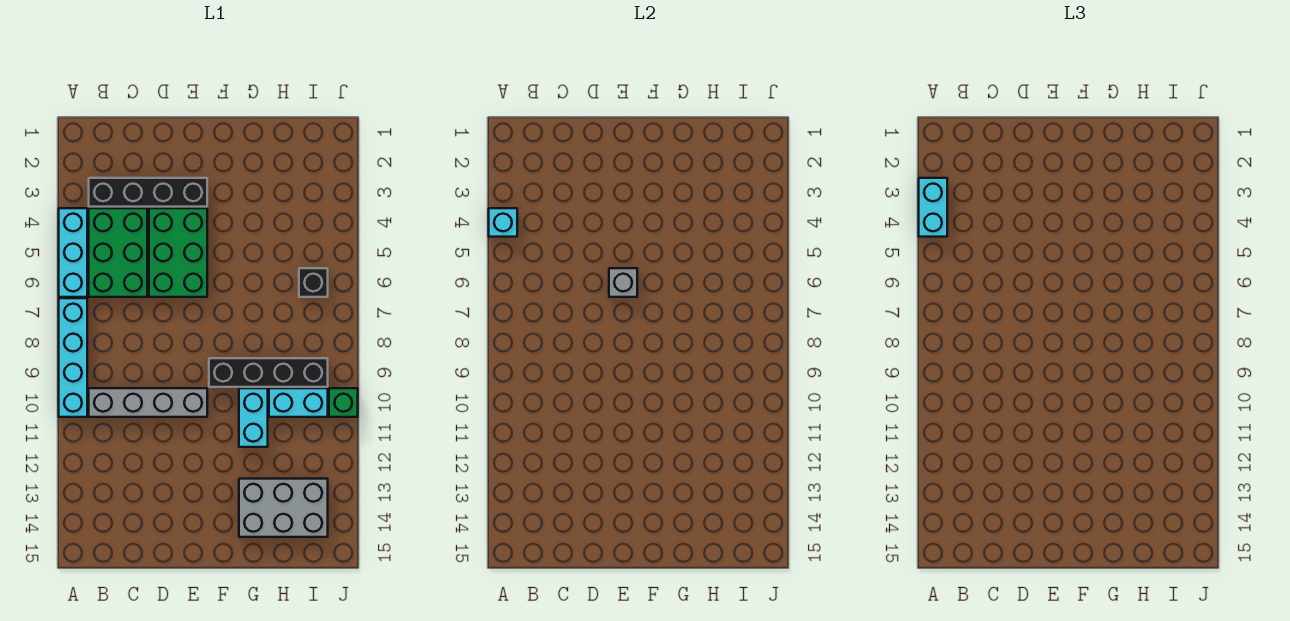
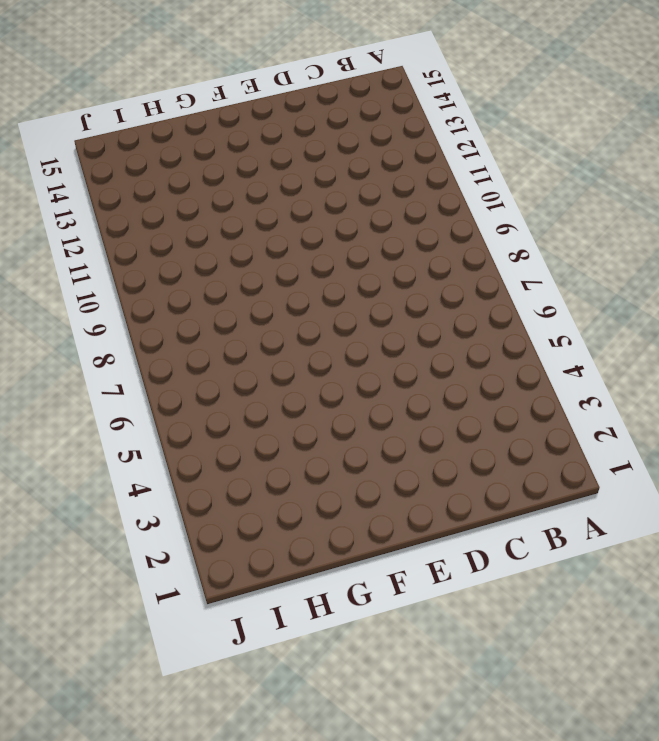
none -> cyan brick A4:A6 level 1
none -> cyan brick A7:A10 level 1
none -> black brick B3:E3 level 1

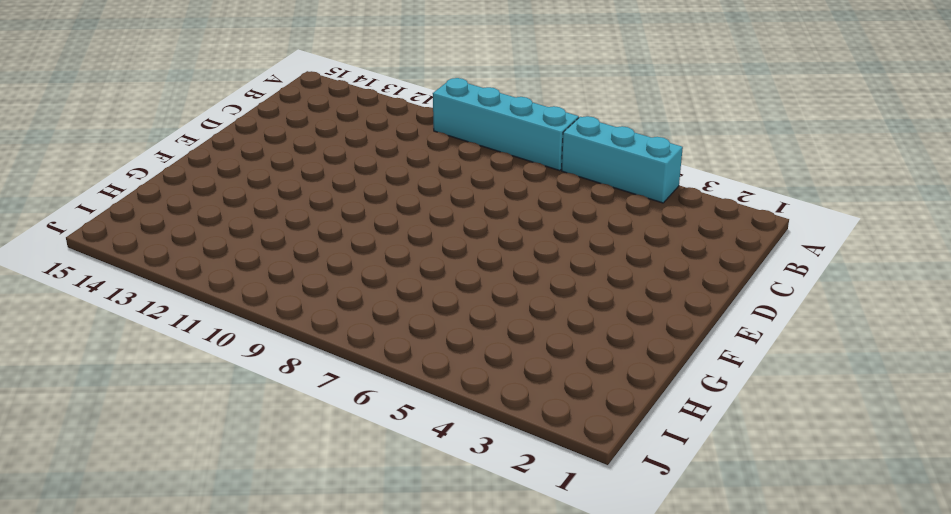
none -> black brick B3:E3 level 1
none -> green brick B4:C6 level 1
none -> grey brick B10:E10 level 1

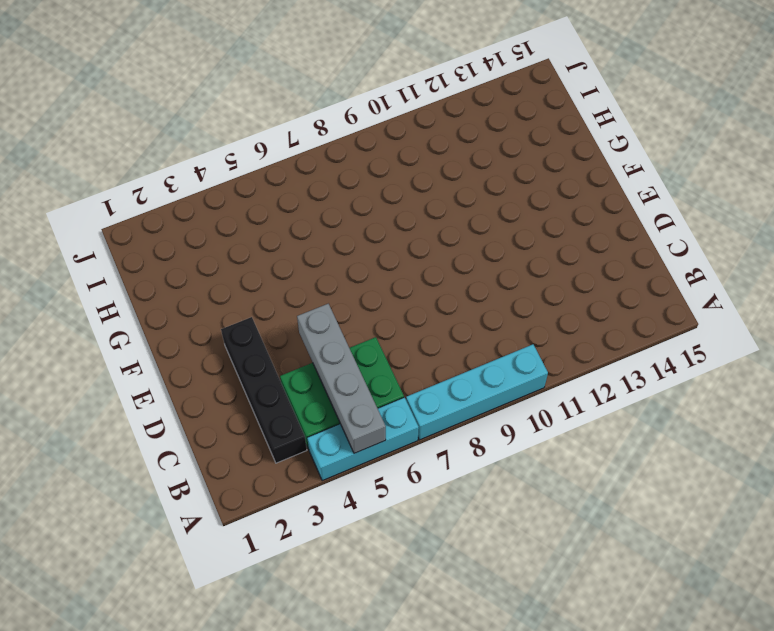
grey brick A5:D5 level 2 -> grey brick B10:E10 level 1
none -> green brick D4:E6 level 1
none -> black brick F9:I9 level 1
none -> cyan brick G10:G11 level 1

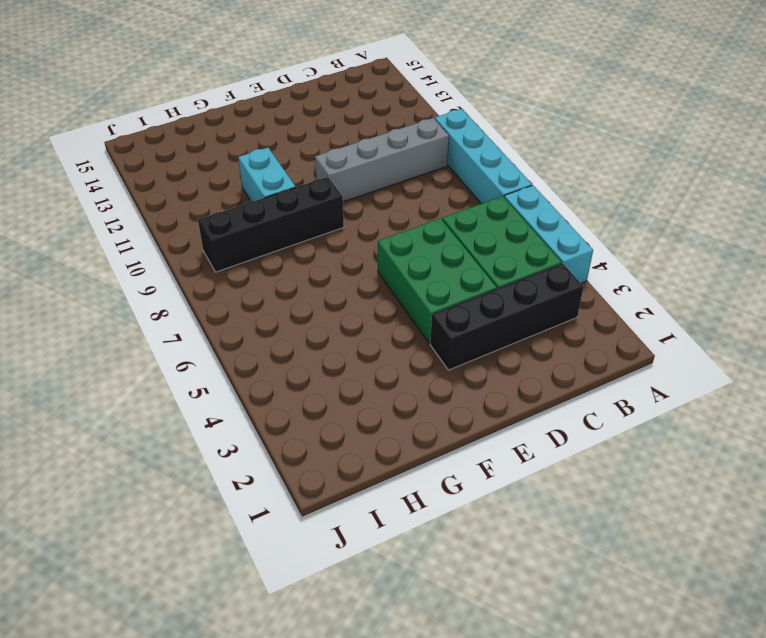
none -> grey brick G13:I14 level 1
none -> cyan brick H10:I10 level 1
none -> black brick I6 level 1

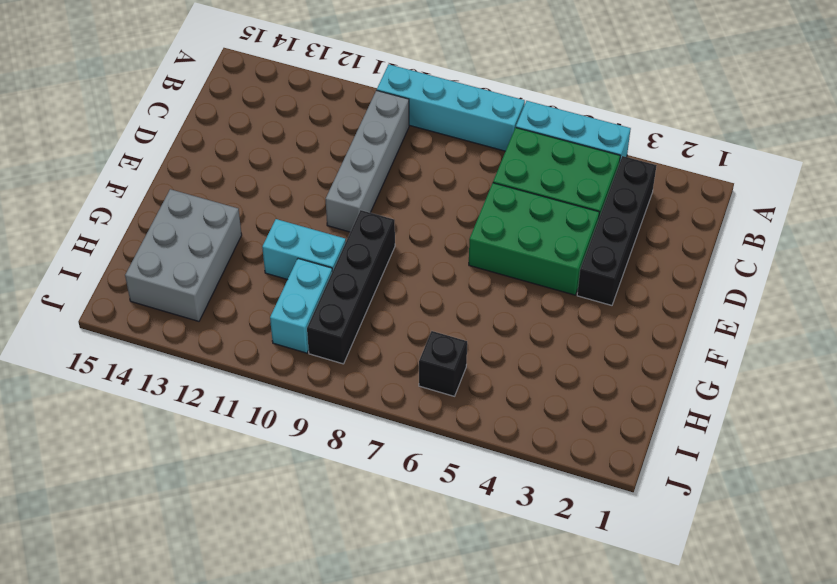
none -> green brick J10 level 1
none -> cyan brick A4 level 2
none -> grey brick E6 level 2

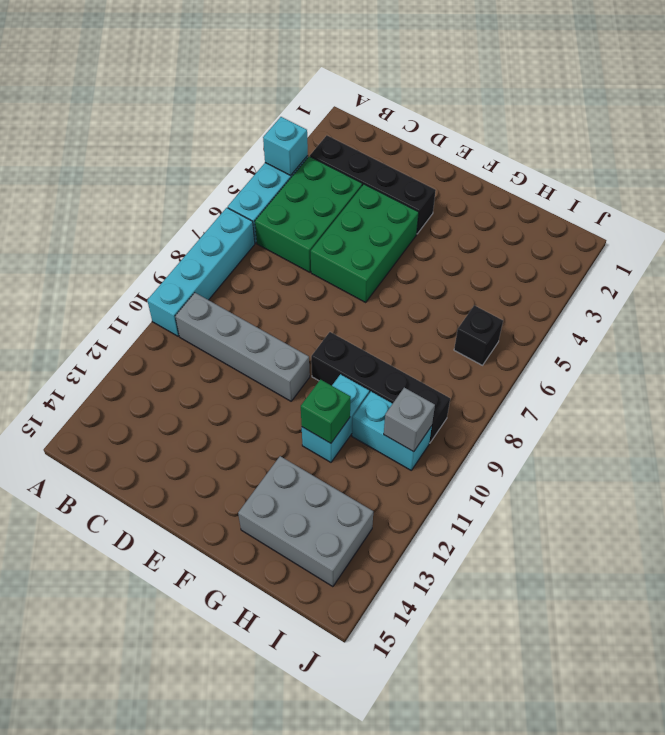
green brick G11 level 2 -> green brick J10 level 1
grey brick I10 level 2 -> grey brick E6 level 2
none -> cyan brick A3:A4 level 3

